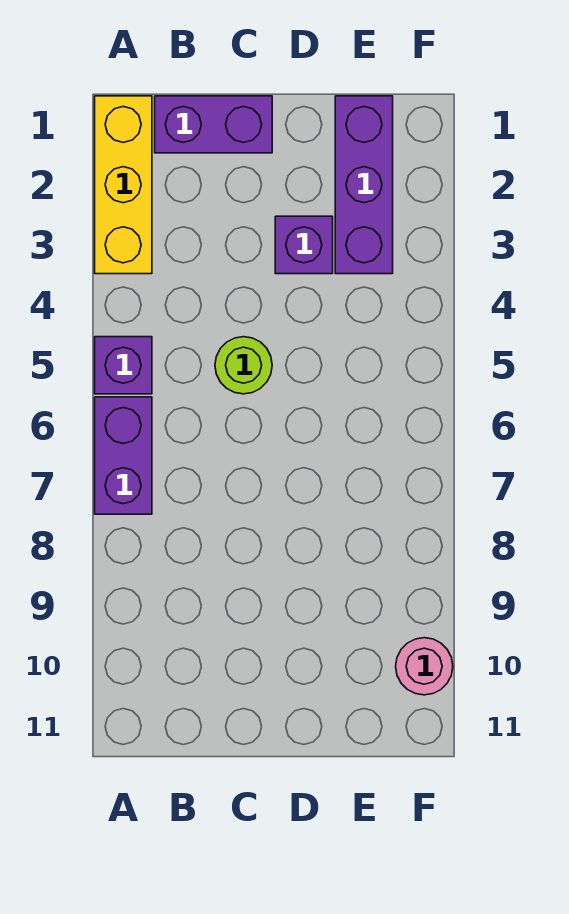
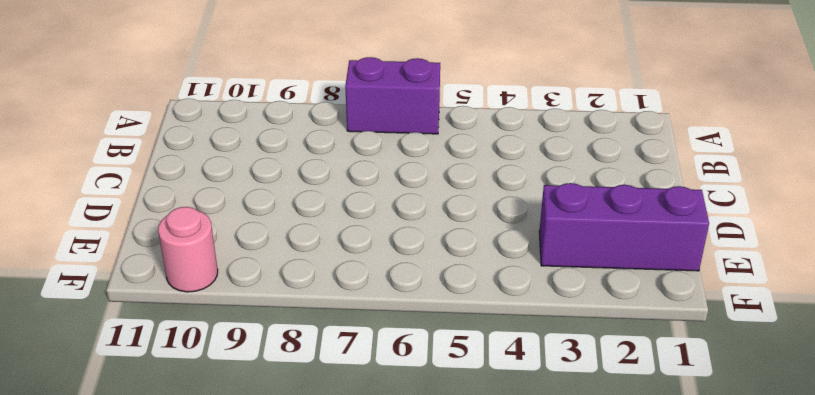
none -> yellow brick A1:A3 level 1
none -> purple brick A5 level 1

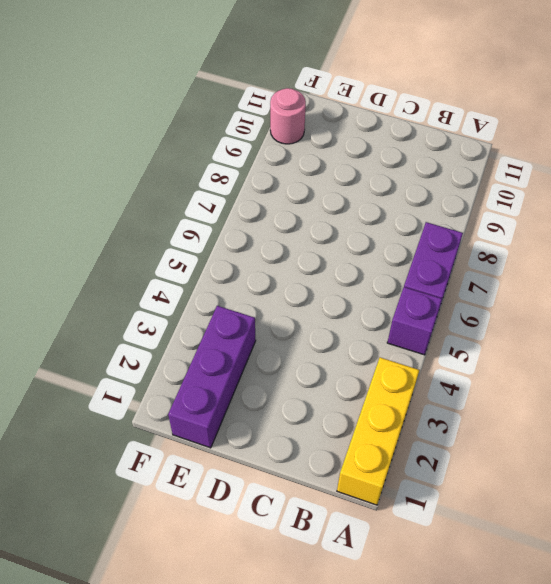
none -> purple brick B1:C1 level 1
none -> lime round brick C5 level 1

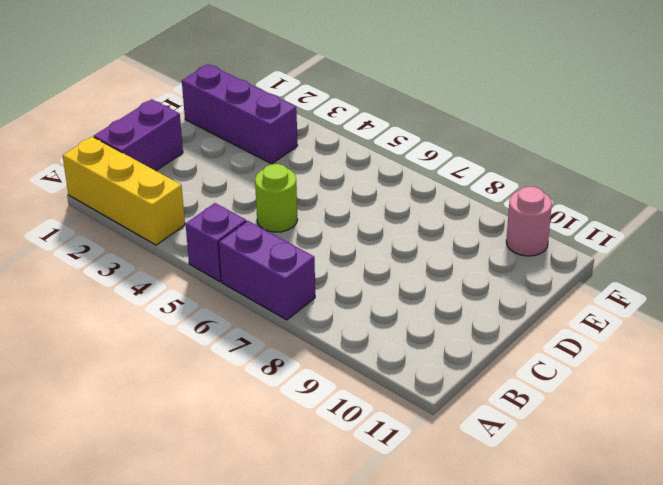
none -> purple brick D3 level 1

